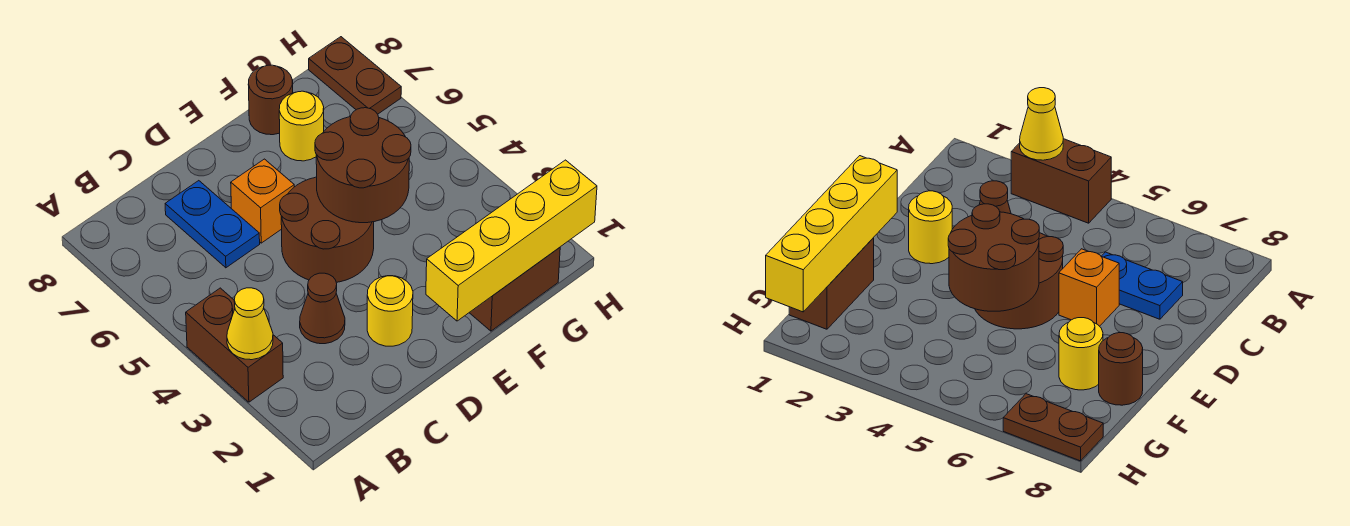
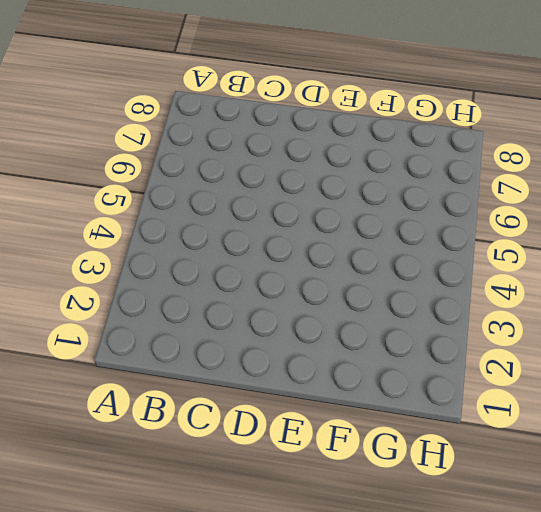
none -> brown brick A3:A4 level 1
none -> brown cone C3 level 1
none -> blue plate C6:C7 level 1

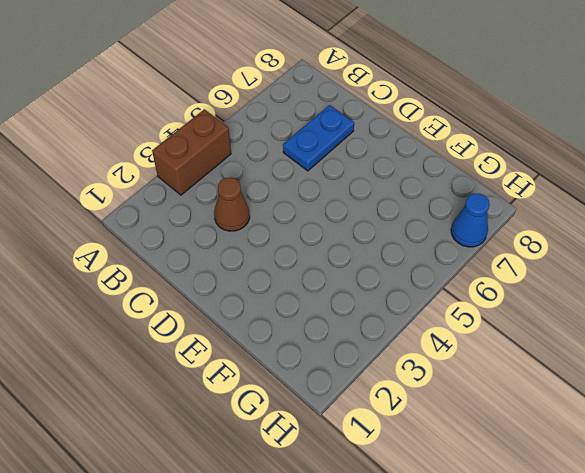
blue cone H7 level 1 -> brown plate H7:H8 level 1
none -> yellow round brick D2 level 1
none -> brown round brick D4:E5 level 1
none -> orange brick D6 level 1

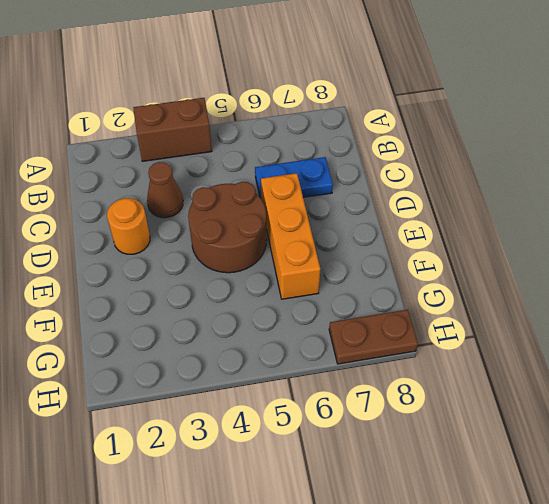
orange round brick D2 level 1 -> yellow round brick D2 level 1
orange brick D6:F6 level 1 -> orange brick D6 level 1
none -> brown brick F1:G1 level 1
none -> yellow round brick F7 level 1
none -> brown round brick F8 level 1

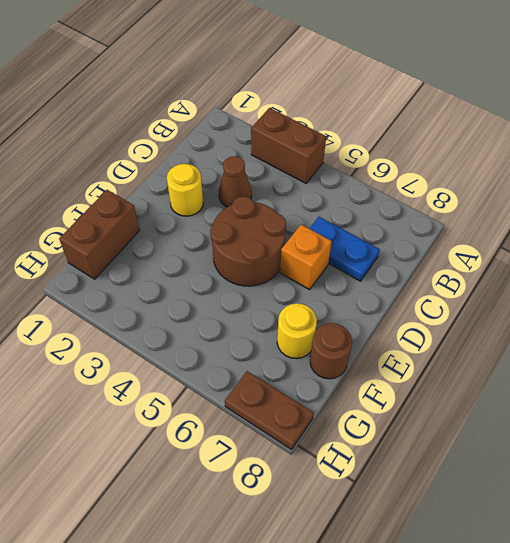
none -> yellow cone A3 level 2
none -> yellow brick E1:H1 level 2
none -> brown round brick E4:F5 level 2

